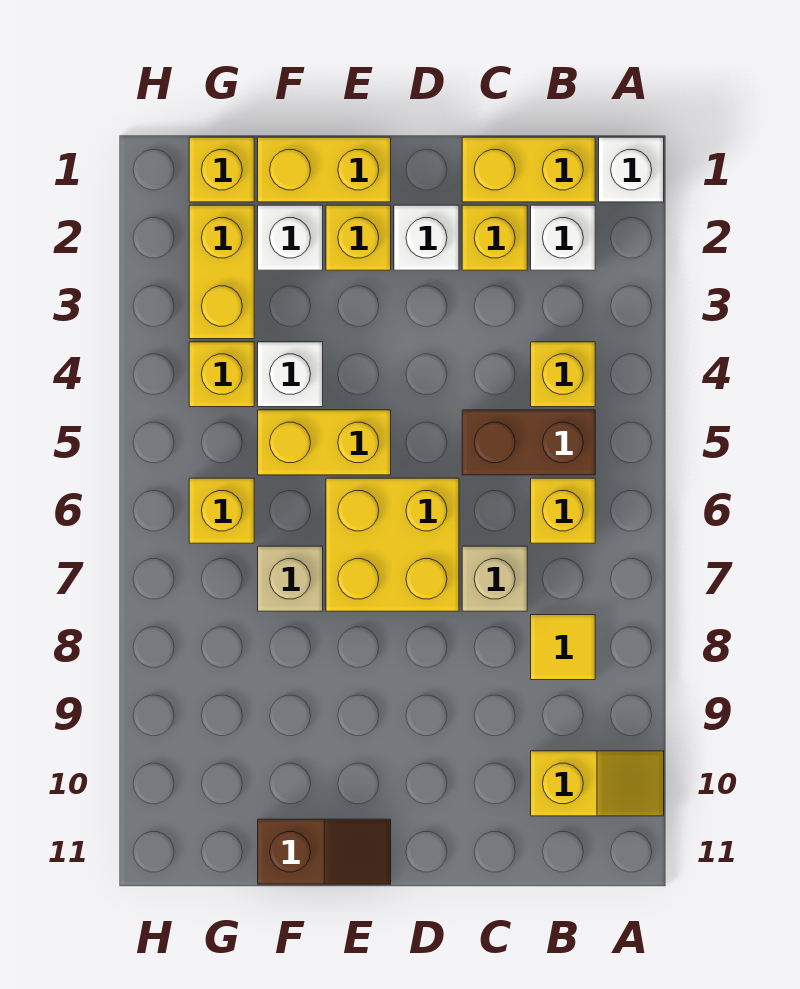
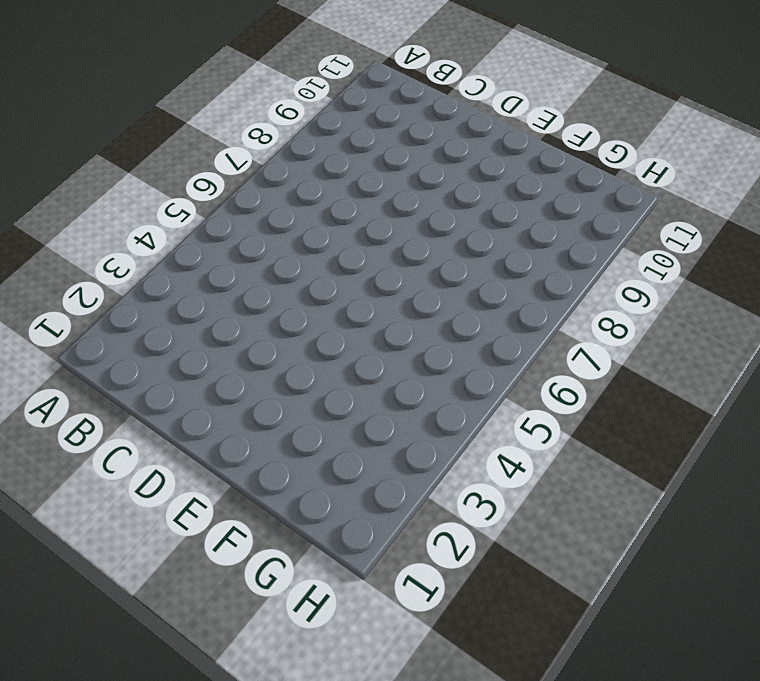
none -> white brick A1 level 1
none -> yellow slope A10:B10 level 1 top B
none -> yellow brick B1:C1 level 1

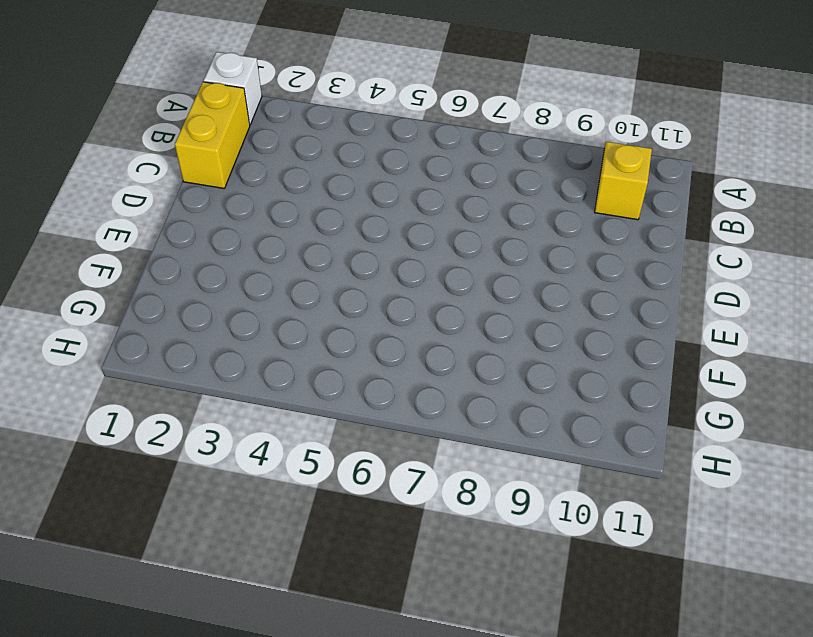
none -> white brick B2 level 1
none -> yellow brick B4 level 1
none -> brown brick B5:C5 level 1

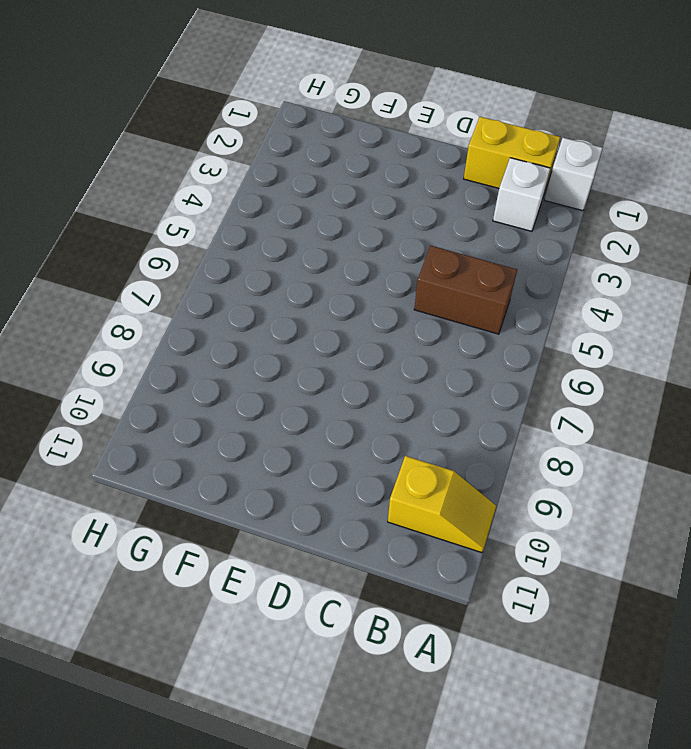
none -> yellow brick B4 level 1
none -> yellow brick B6 level 1
none -> yellow tile B8 level 1

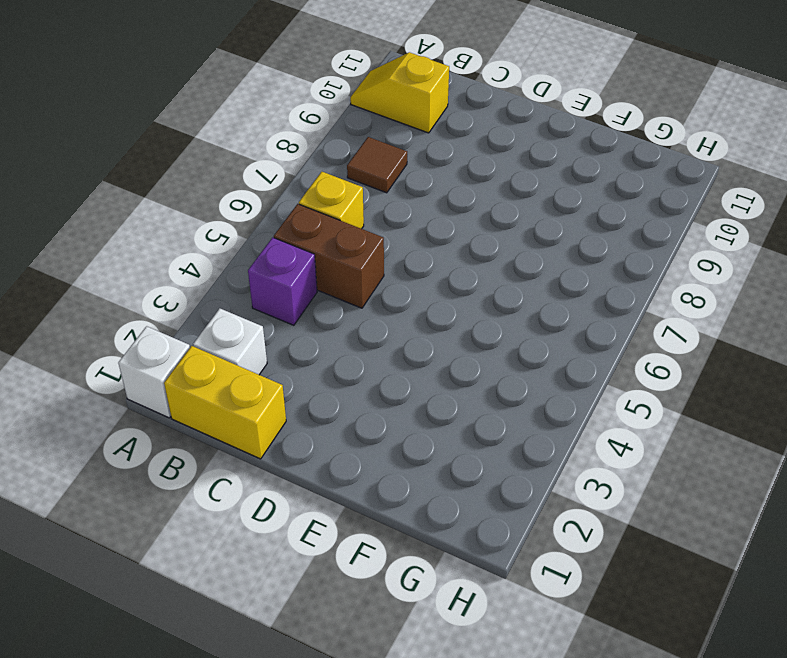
purple brick B4 level 1 -> yellow brick B4 level 1
brown tile B8 level 1 -> yellow tile B8 level 1
none -> yellow brick C2 level 1
none -> tan brick C7 level 1
none -> white brick D2 level 1

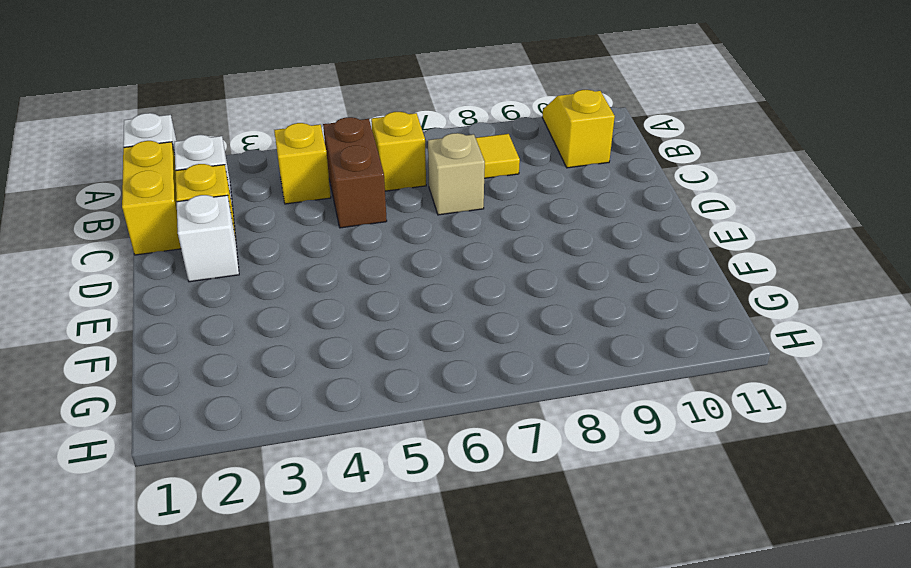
none -> yellow brick D6:E7 level 1
none -> yellow brick E1:F1 level 1
none -> yellow brick E2 level 1

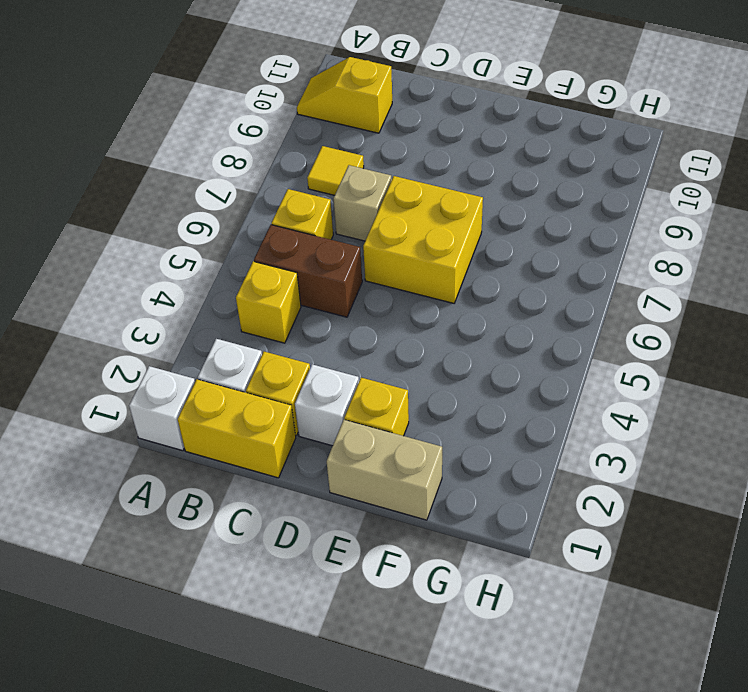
tan brick E1:F1 level 1 -> yellow brick E1:F1 level 1
none -> yellow brick E5:F5 level 1
none -> brown slope E11:F11 level 1 top F
none -> white brick F2 level 1

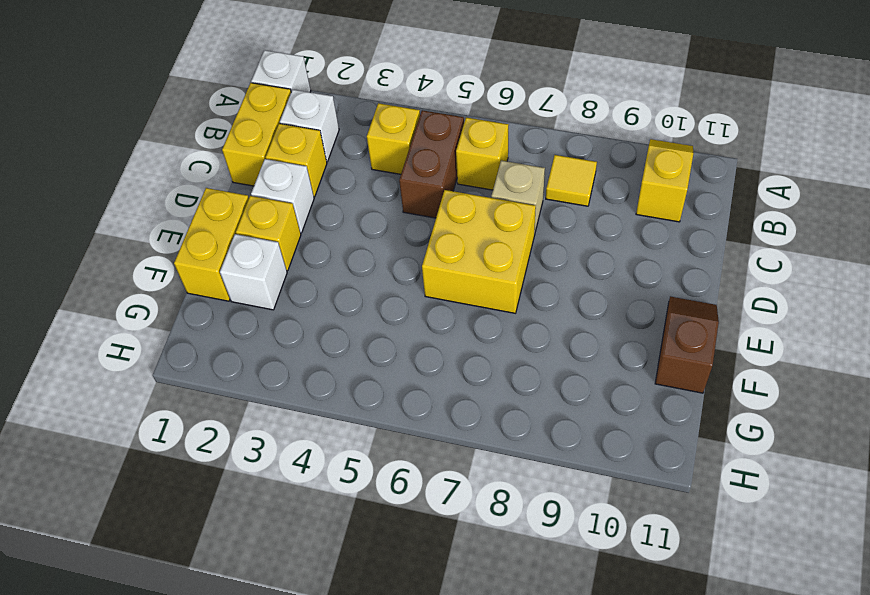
none -> yellow brick E5:F5 level 1
none -> white brick F4 level 1
none -> tan brick F7 level 1

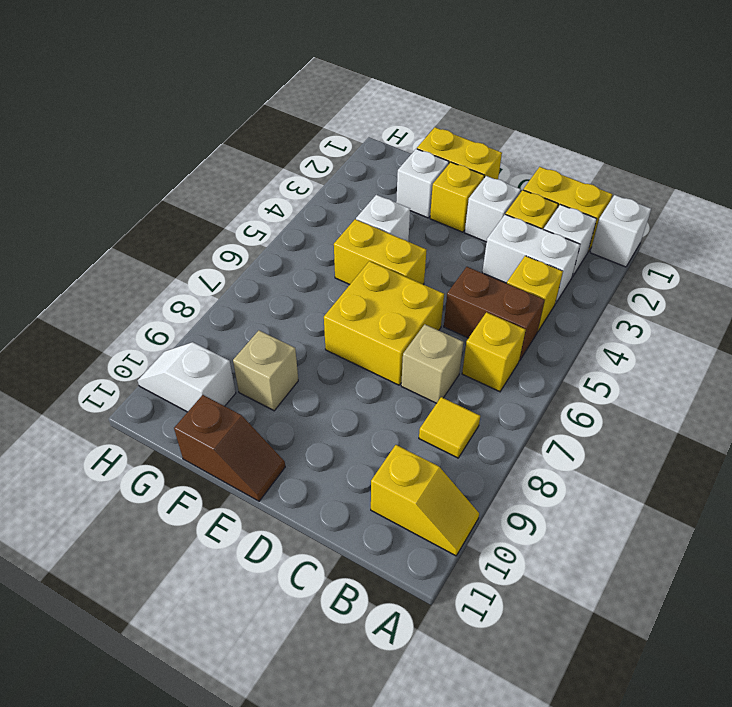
white brick B3:C3 level 1 -> none
tan brick F9 level 1 -> tan brick F7 level 1
white slope G10:H10 level 1 top G -> none
none -> yellow brick G1 level 1
none -> yellow brick G2:G3 level 1
none -> yellow brick G4 level 1

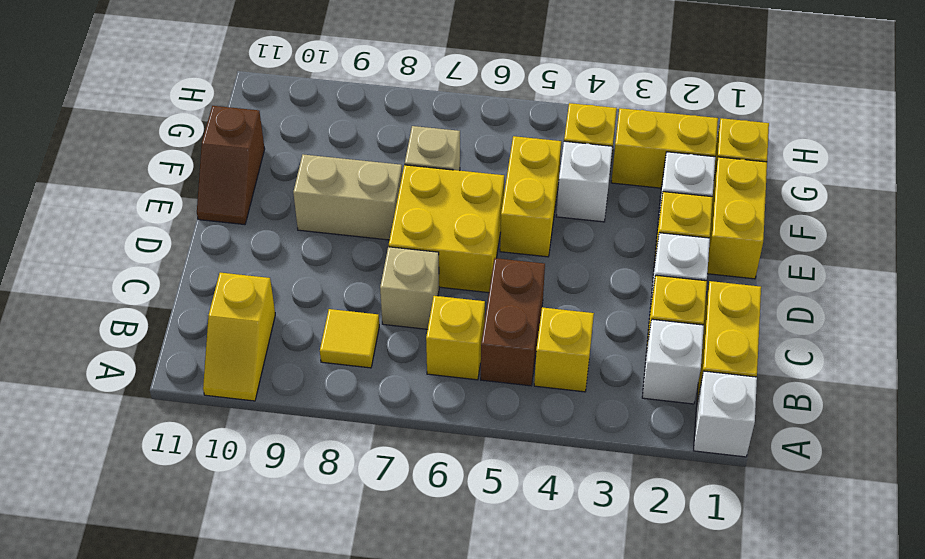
tan brick E8:E9 level 1 -> none
none -> yellow brick G6 level 1

